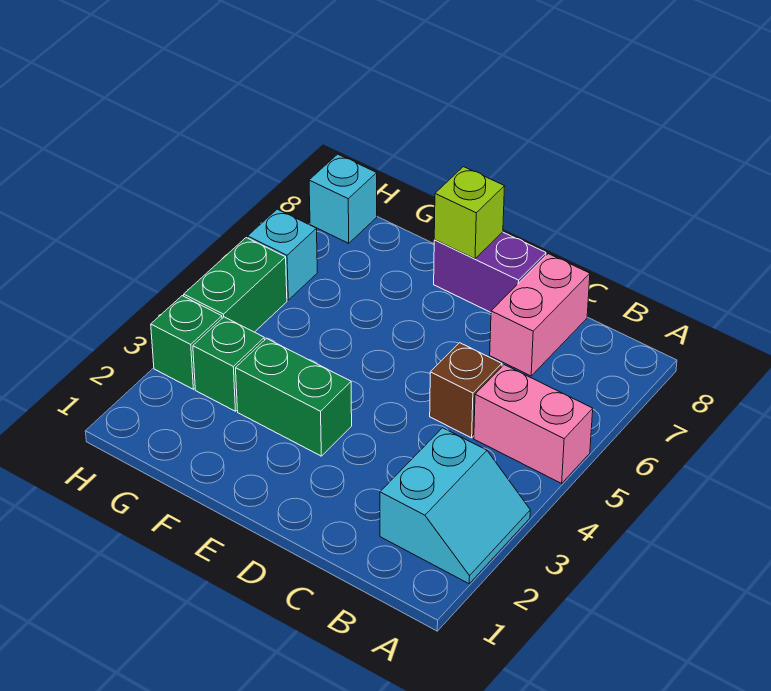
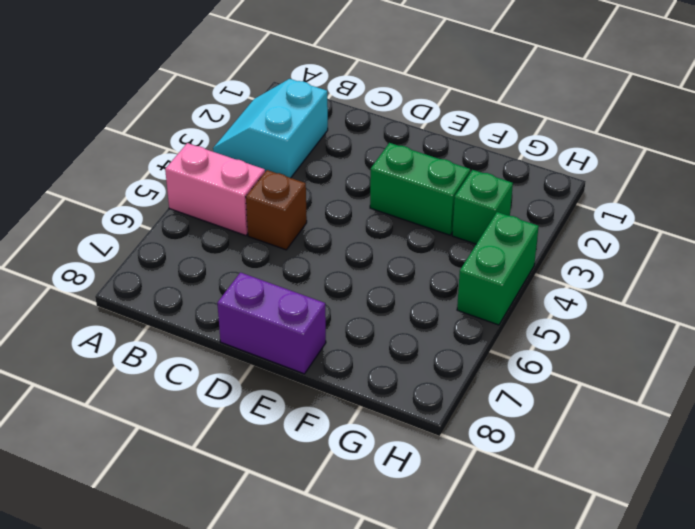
none -> pink brick C7:C8 level 1
none -> green brick H3 level 1
none -> cyan brick H6 level 1

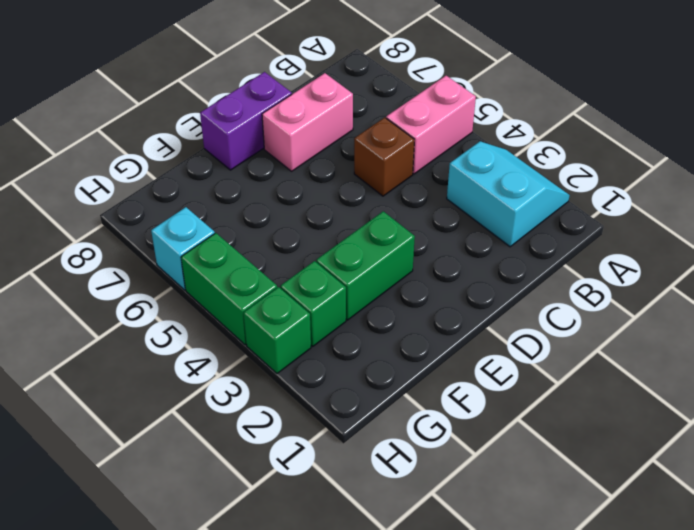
pink brick C7:D7 level 1 -> pink brick C7:C8 level 1
none -> cyan brick H8 level 1
none -> lime brick E8 level 2

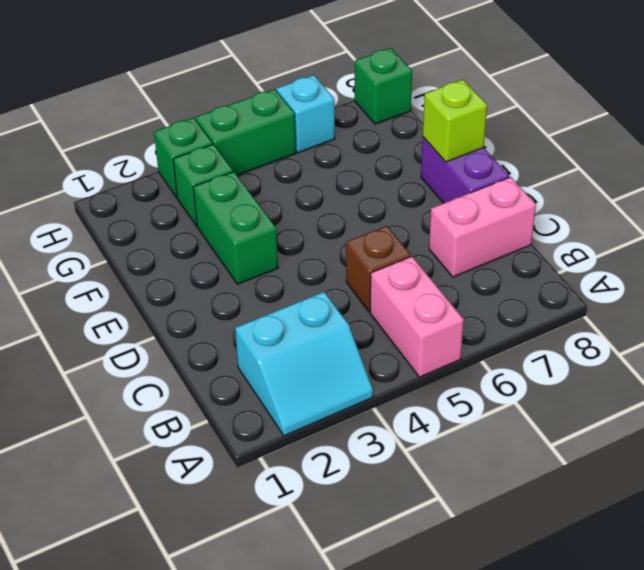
green brick H8 level 1 -> cyan brick H8 level 1

